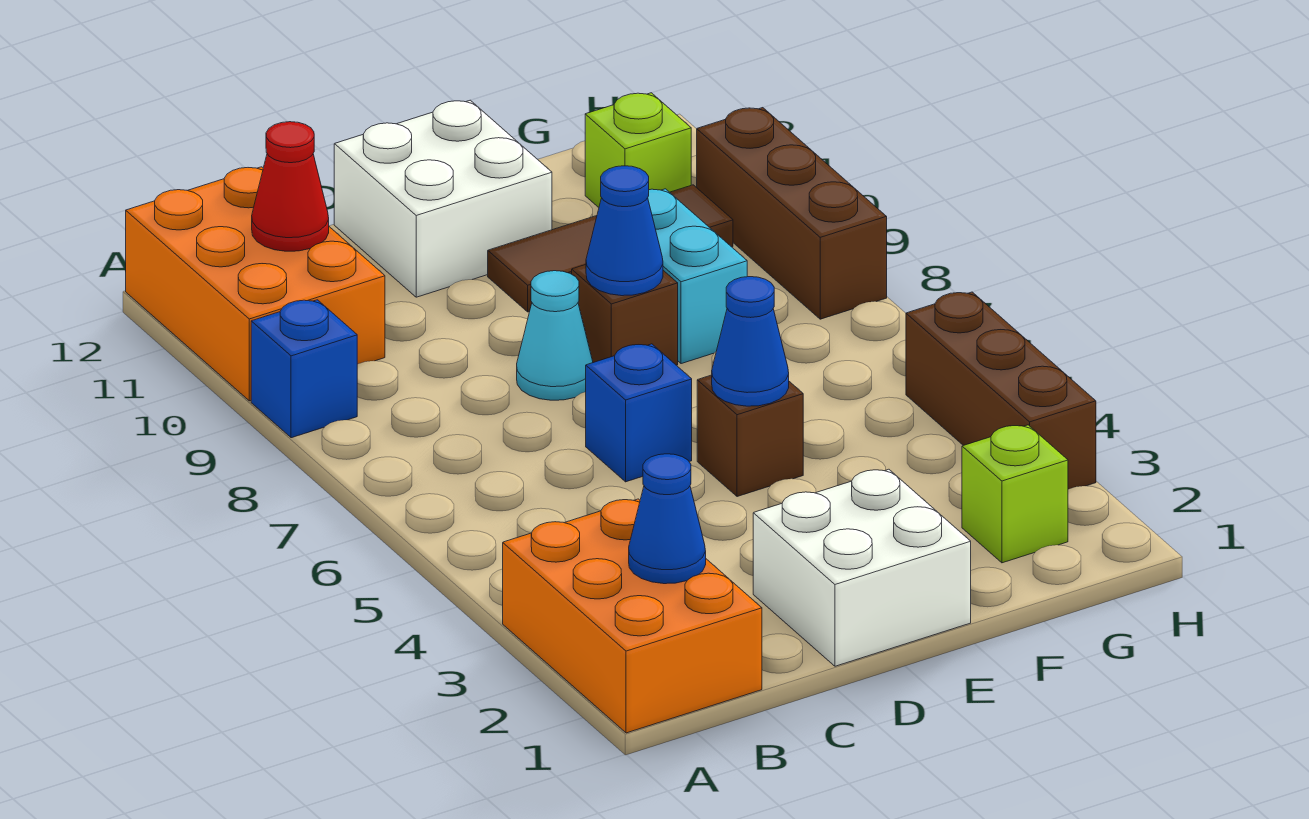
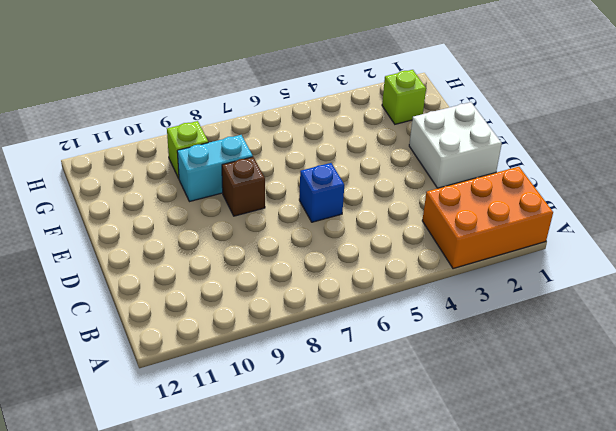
lime brick G9 level 1 -> lime brick G11 level 1
none -> blue brick A9 level 1
none -> orange brick A10:B12 level 1
none -> cyan cone D8 level 1

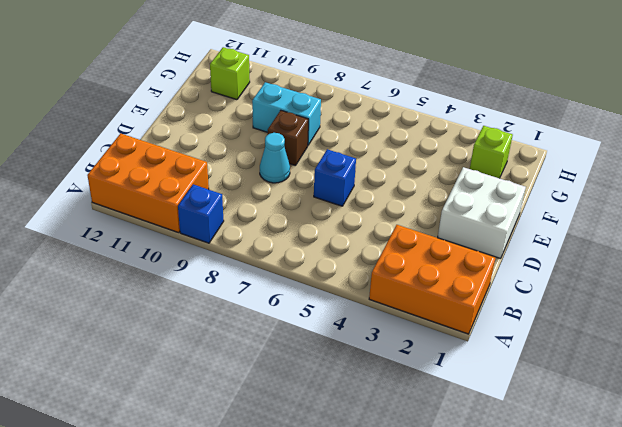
none -> white brick D11:E12 level 1
none -> brown brick E5 level 1
none -> brown tile E10:G10 level 1

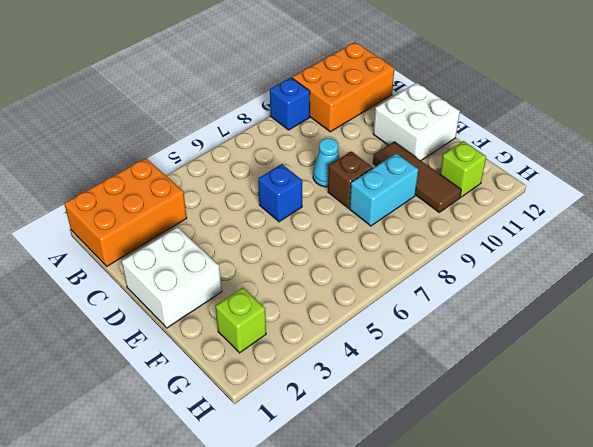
none -> brown brick E5 level 1
none -> brown brick H3:H5 level 1
none -> brown brick H8:H10 level 1

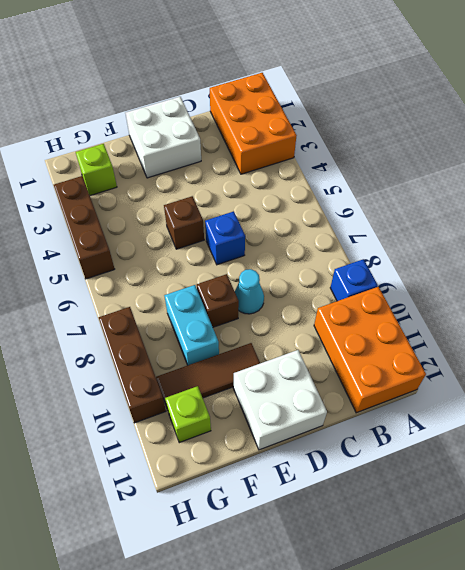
none -> blue cone B2 level 2
none -> red cone B11 level 2
none -> blue cone E5 level 2

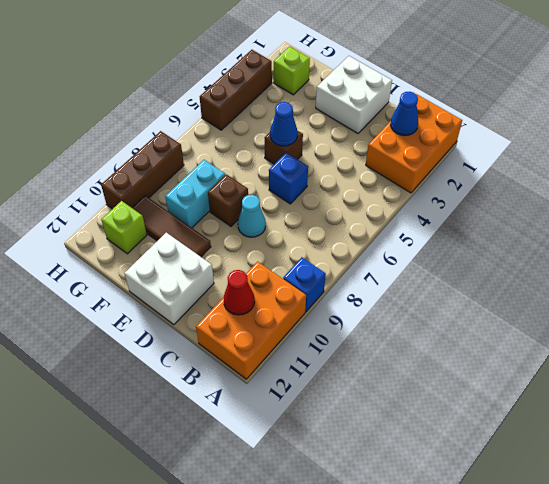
none -> blue cone E8 level 2

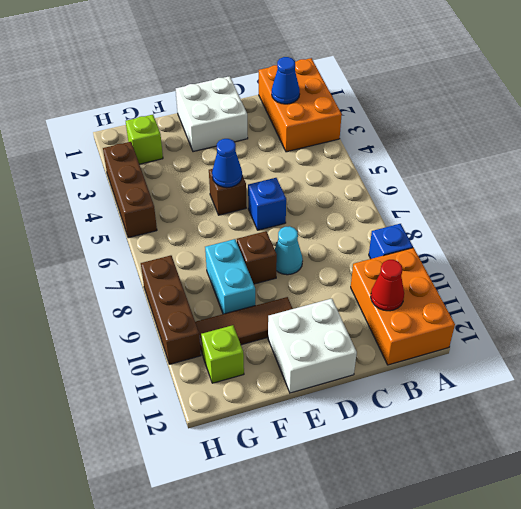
none -> blue cone E8 level 2

